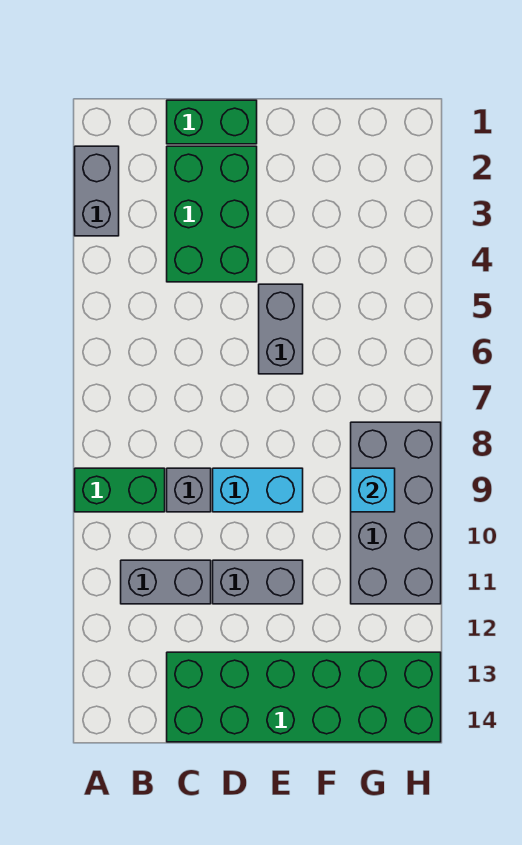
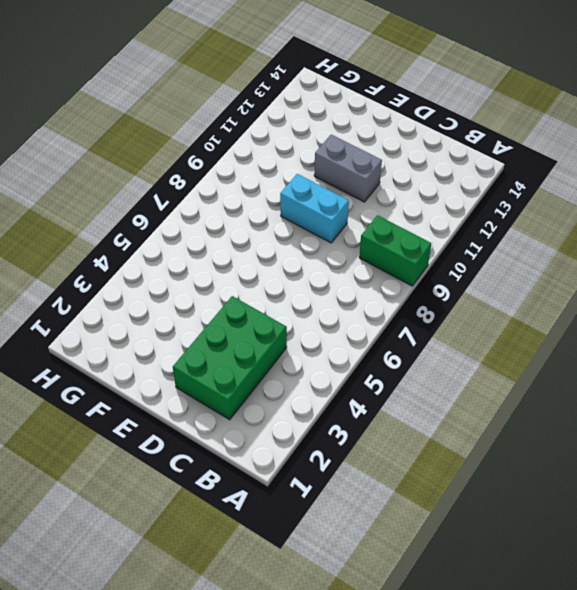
none -> grey brick A2:A3 level 1
none -> grey brick B11:C11 level 1
none -> green brick C1:D1 level 1

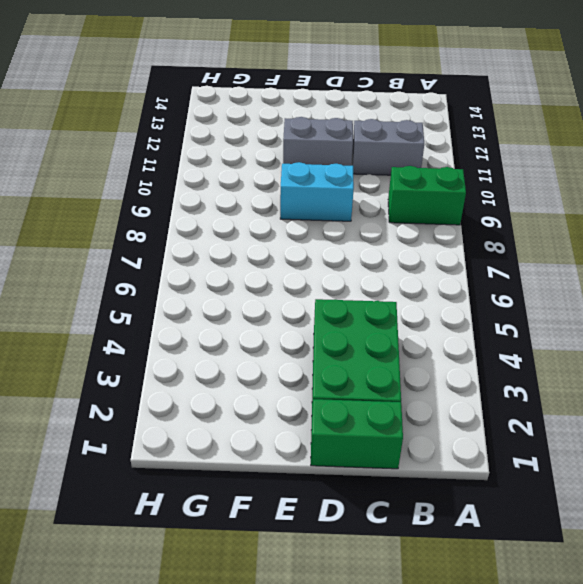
none -> grey brick A2:A3 level 1
none -> grey brick C9 level 1
none -> green brick C13:H14 level 1

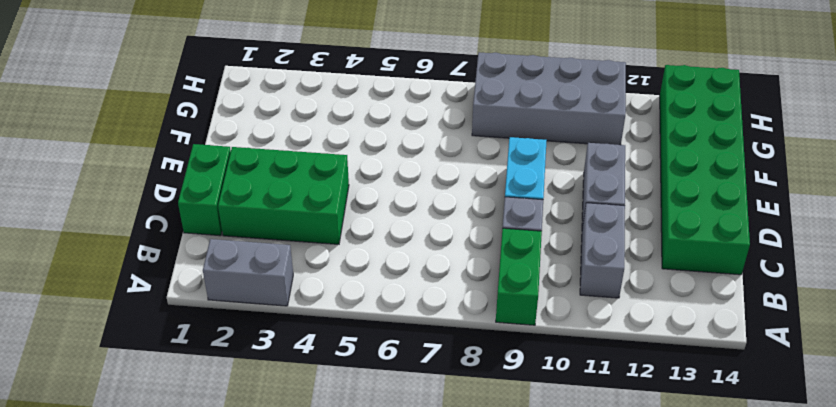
none -> grey brick E5:E6 level 1
none -> cyan brick G9 level 2

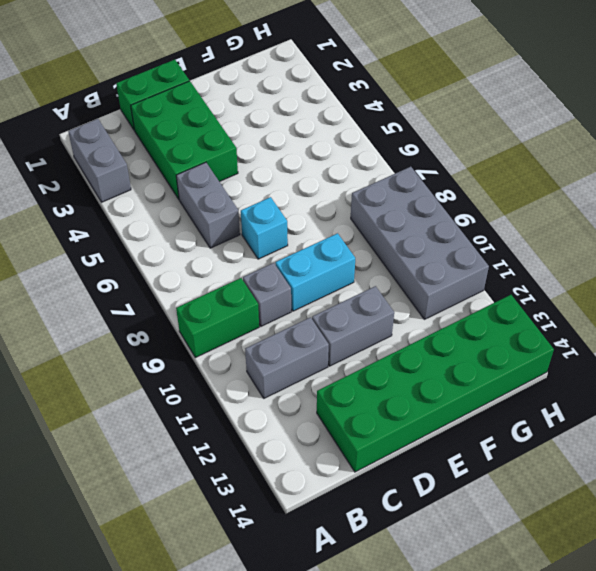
grey brick C5:C6 level 1 -> grey brick E5:E6 level 1
cyan brick D7 level 1 -> cyan brick G9 level 2

